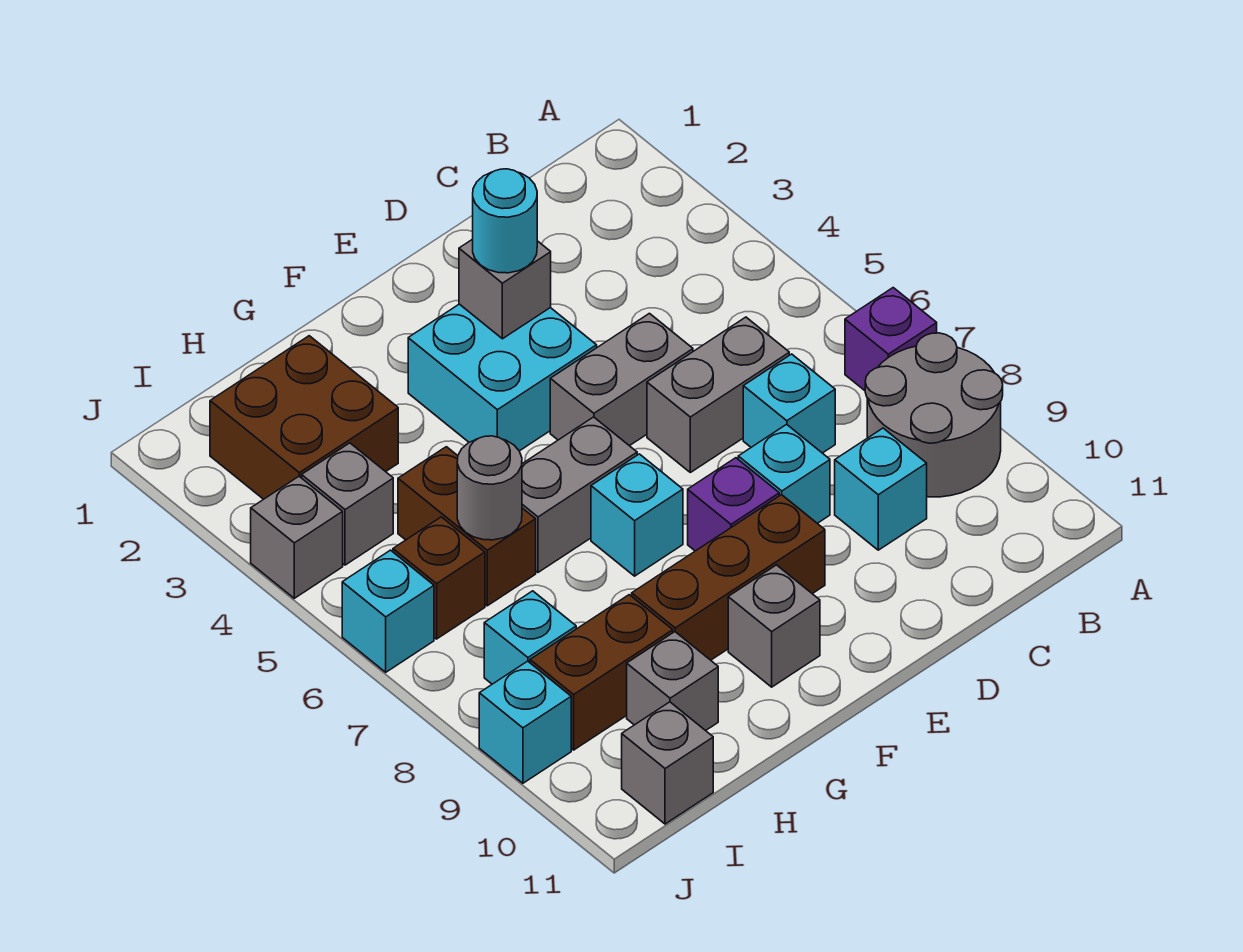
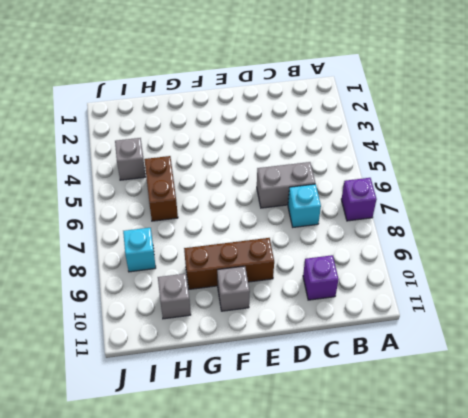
purple brick C10 level 1 -> purple brick E8 level 1
none -> grey round brick A8:B9 level 1
none -> cyan brick C9 level 1
none -> grey brick D5:E5 level 1

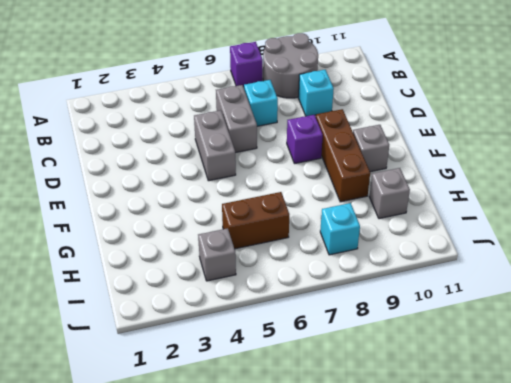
none -> cyan brick D8 level 1
none -> cyan brick E3:F4 level 1
none -> grey brick F6:G6 level 1

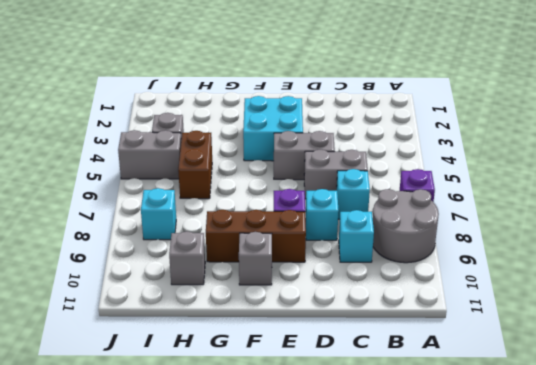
grey brick I5:J5 level 1 -> grey brick F6:G6 level 1
none -> cyan brick F7 level 1
none -> brown brick H2:I3 level 1
none -> brown brick H9:I9 level 1

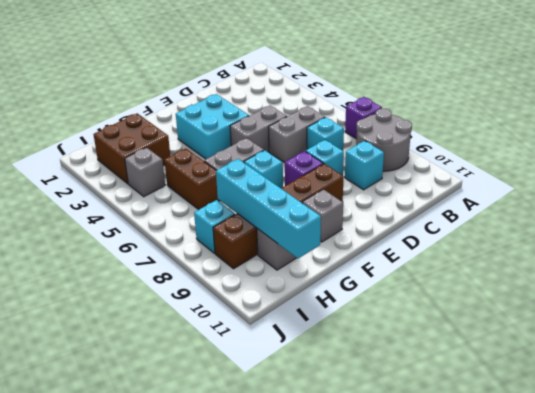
cyan brick H8:H11 level 2 -> none
none -> brown brick I6 level 1
none -> grey brick I11 level 1
none -> grey brick J4 level 1

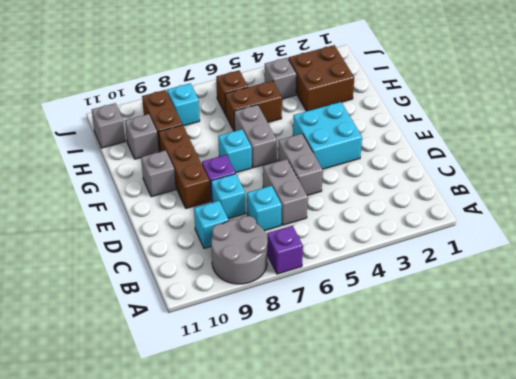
none -> grey brick J4 level 1
none -> cyan brick J6 level 1
none -> cyan brick J9 level 1

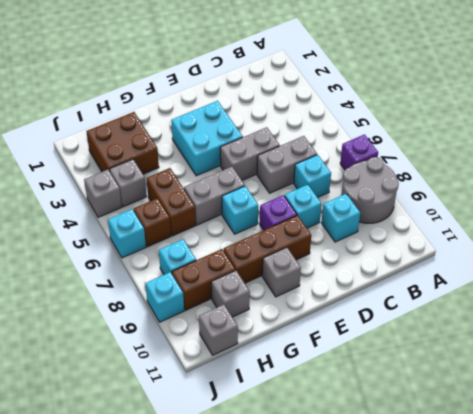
none -> grey brick E3 level 2
none -> grey round brick H6 level 2
none -> cyan round brick E3 level 3

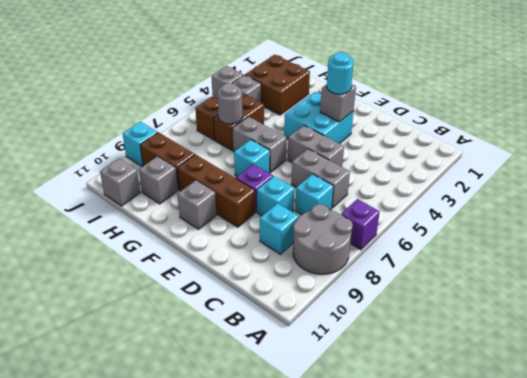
none -> cyan brick I8 level 1
none -> cyan brick J6 level 1

